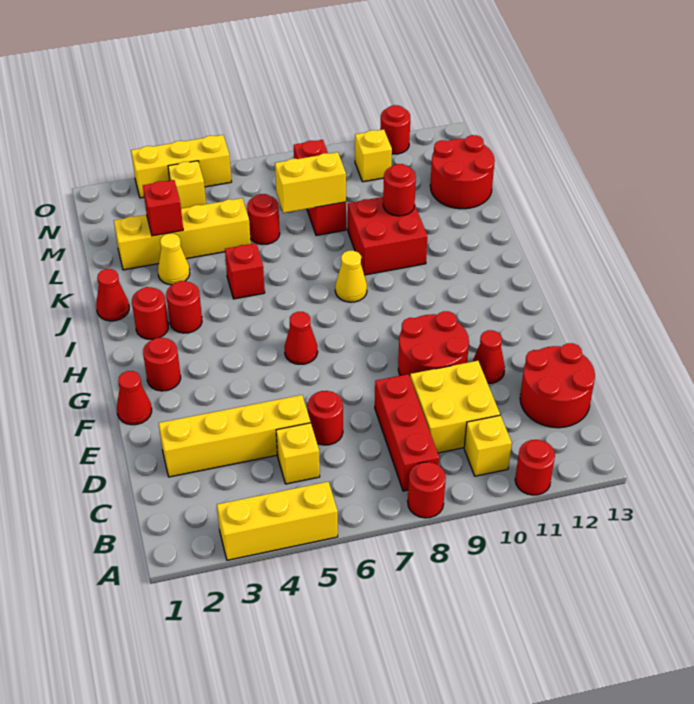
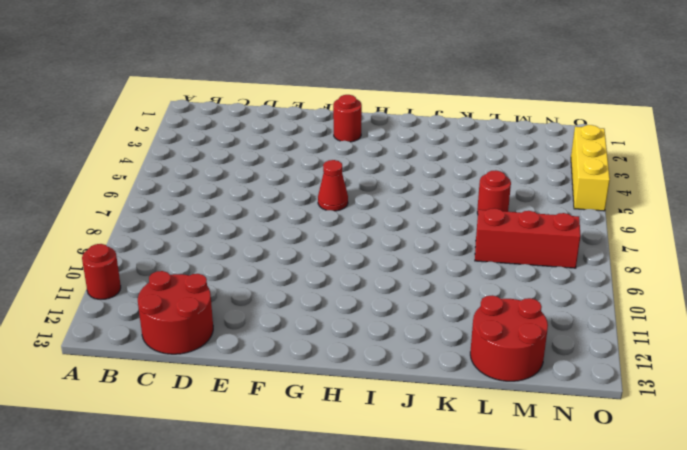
none -> yellow brick A3:A5 level 1
none -> red round brick A8 level 1
none -> red brick B8:D8 level 1
none -> yellow brick B10 level 1

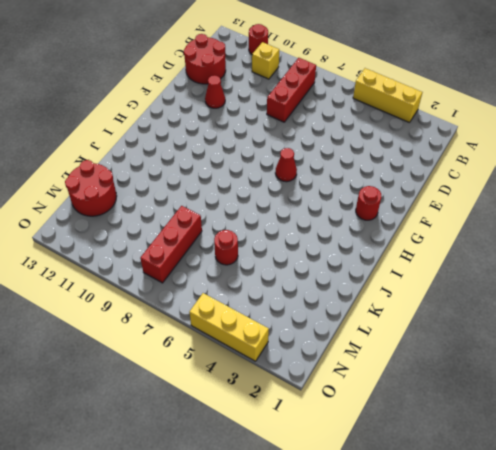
none -> red round brick A8 level 1
none -> yellow brick C5 level 1
none -> yellow brick C9:D10 level 1
none -> yellow brick D2:D5 level 1

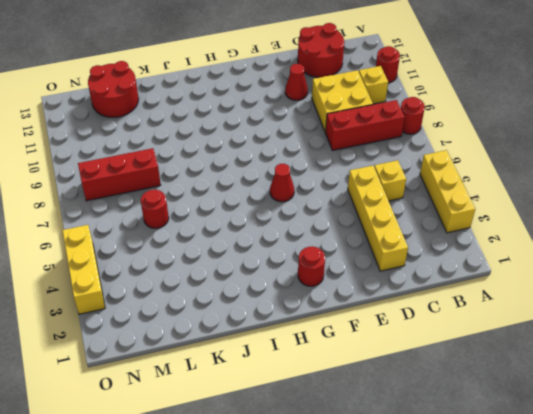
none -> red round brick D6 level 1
none -> red round brick E9:F10 level 1
none -> red cone F1 level 1
none -> red round brick I2 level 1

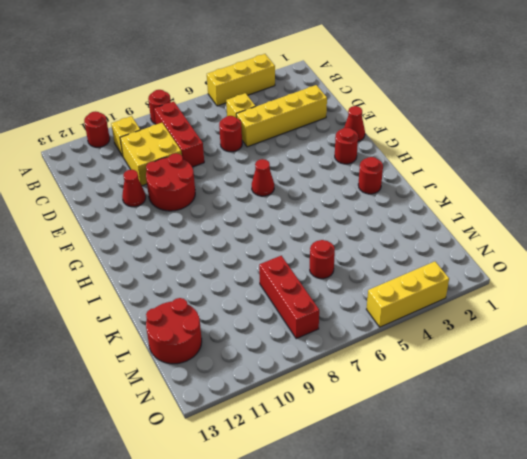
none -> red round brick C12:D13 level 1
none -> red round brick I3 level 1
none -> yellow cone I8 level 1
none -> red cone J1 level 1

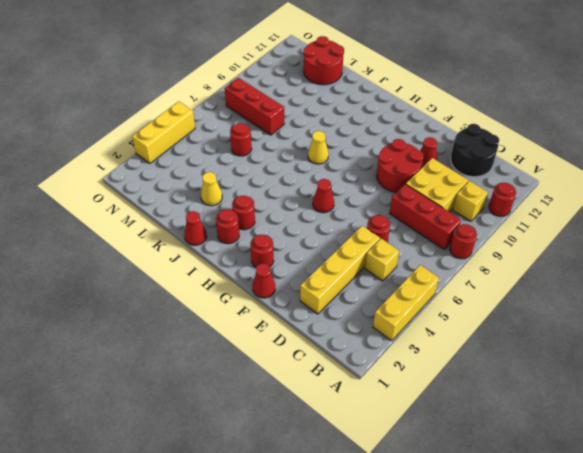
black round brick C12:D13 level 1 -> red round brick C12:D13 level 1
none -> red brick J5 level 1
none -> red brick J9:K10 level 1
none -> yellow brick L2:L5 level 1
none -> yellow brick N4 level 1

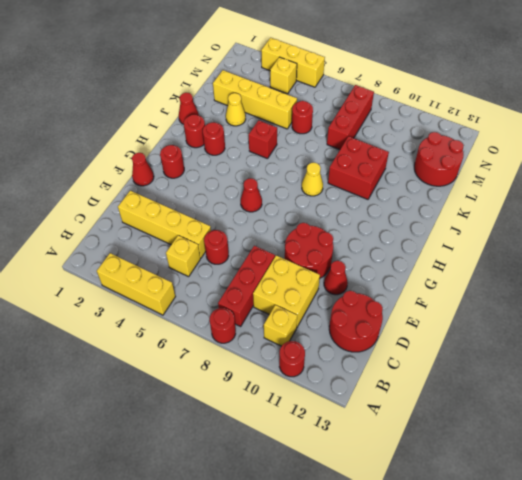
none -> yellow brick N10 level 1
none -> red round brick O11 level 1
none -> red round brick K10 level 2
none -> red brick L3 level 2

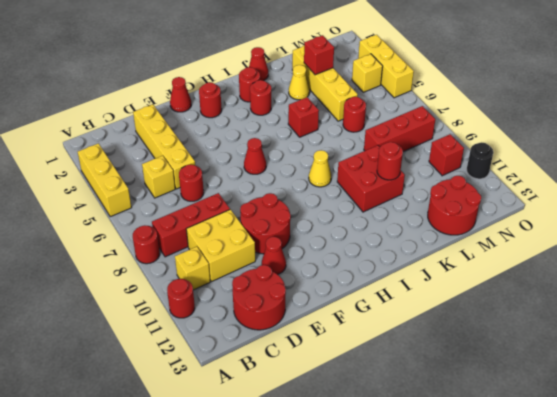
red brick N10 level 1 -> yellow brick N10 level 1
black round brick O11 level 1 -> red round brick O11 level 1
none -> yellow brick L7:L8 level 2

